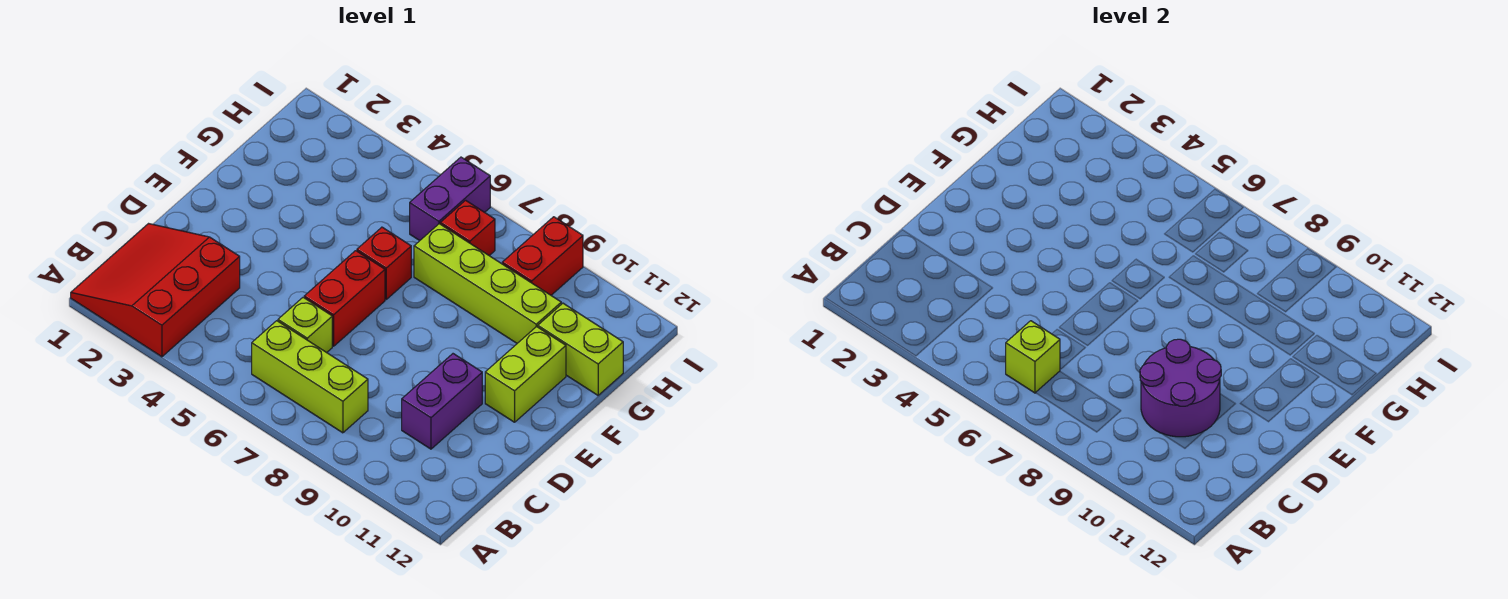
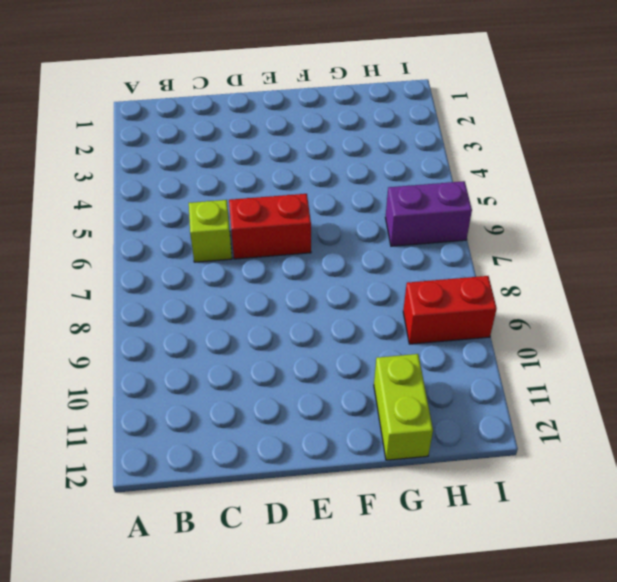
none -> red slope A1:C3 level 1 top 3
none -> lime brick B6:B8 level 1
none -> purple brick C10:D10 level 1

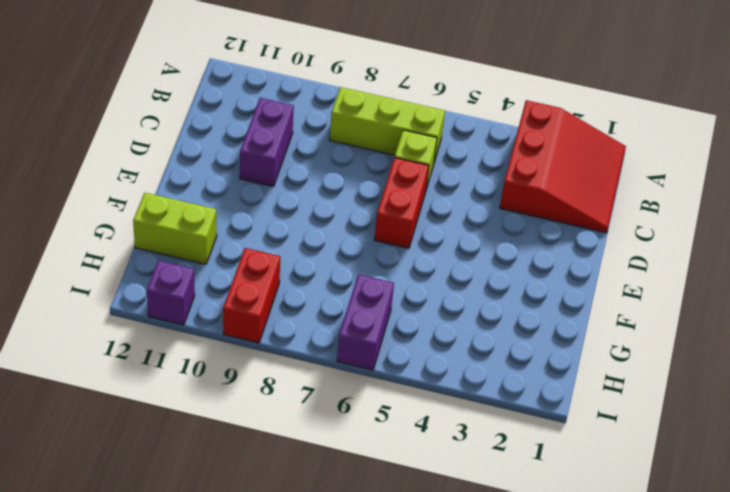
purple brick I11 level 1 -> none
none -> lime brick E11:F11 level 1
none -> red brick F6 level 1
none -> lime brick G7:G10 level 1

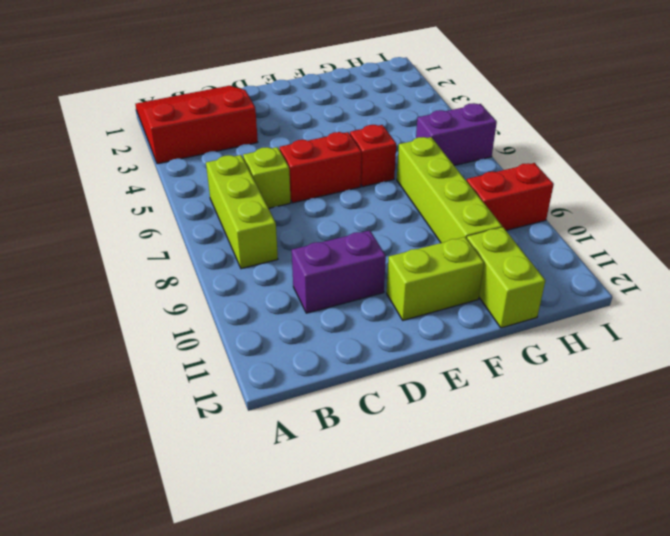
none -> red brick H7 level 1
none -> lime brick B6 level 2
none -> purple round brick C9:D10 level 2

